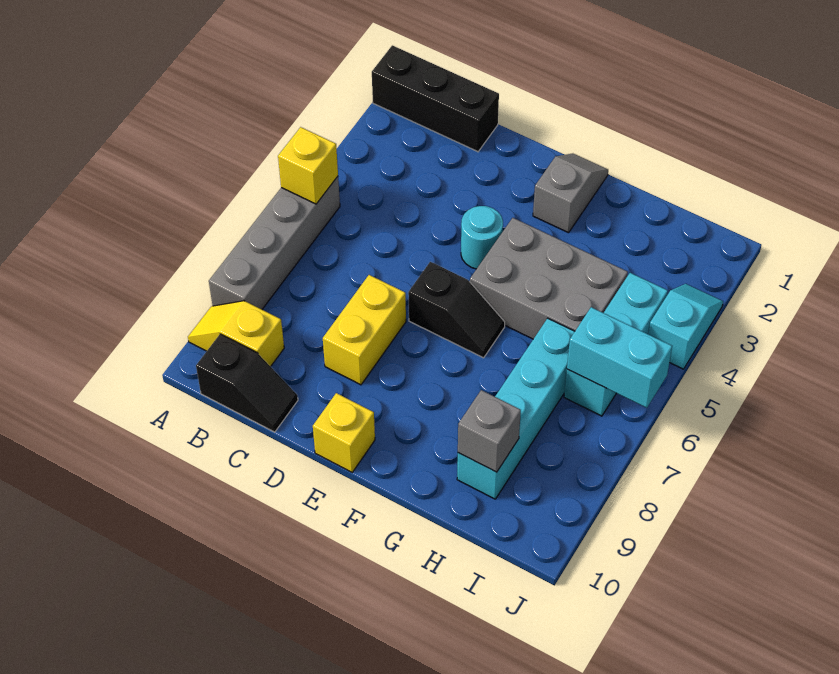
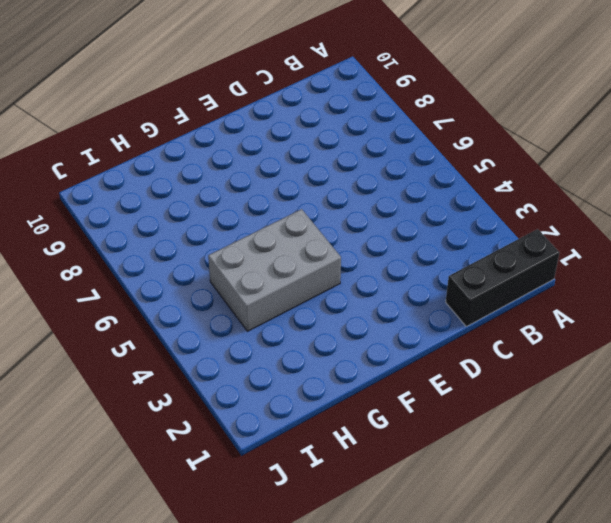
none -> grey brick A5:A8 level 1
none -> yellow slope A9:B9 level 1 top B
none -> black slope B10:C10 level 1 top B

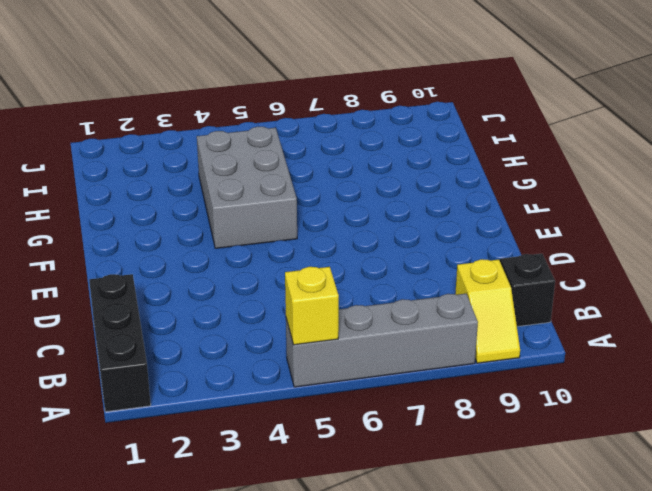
none -> yellow brick D7:D8 level 1
none -> cyan round brick E4 level 1
none -> black slope E6:F6 level 1 top E

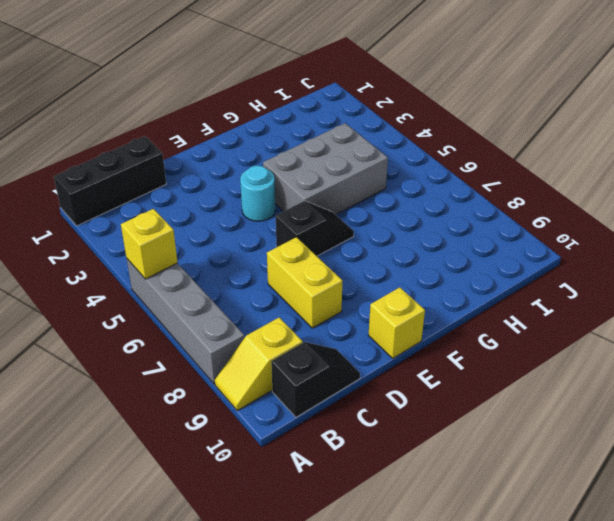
none -> grey slope F1:F2 level 1 top 2
none -> cyan brick H6:H9 level 1
none -> cyan brick I4:I6 level 1

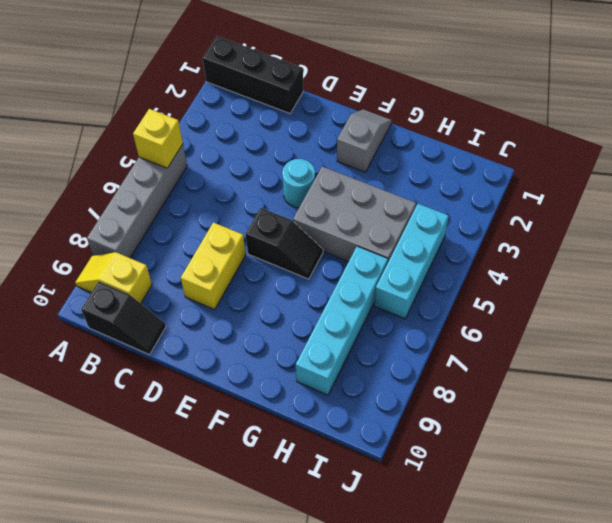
none -> yellow brick E10 level 1
none -> cyan slope J3:J4 level 1 top 4
none -> grey brick H9 level 2

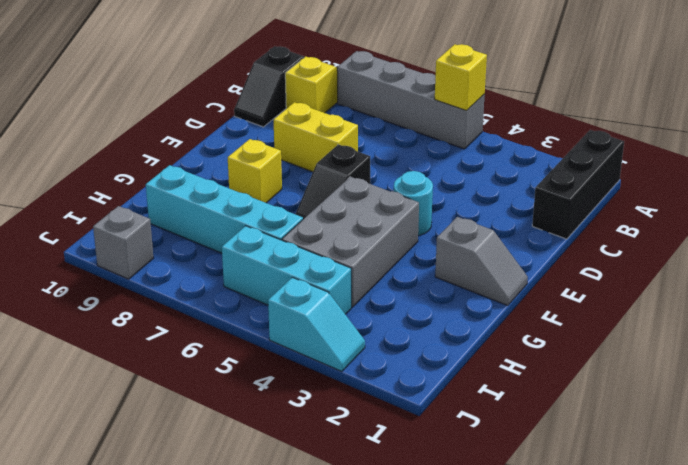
yellow brick F8 level 1 -> yellow brick E10 level 1
grey brick J9 level 1 -> grey brick H9 level 2
none -> cyan brick I6:J6 level 2

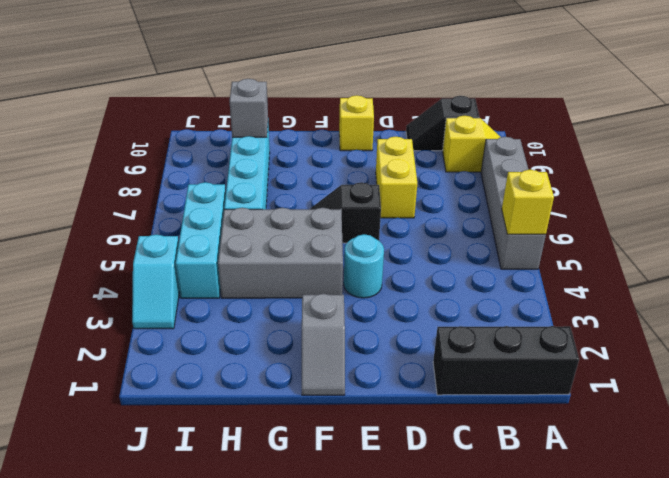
none -> cyan brick I6:J6 level 2

